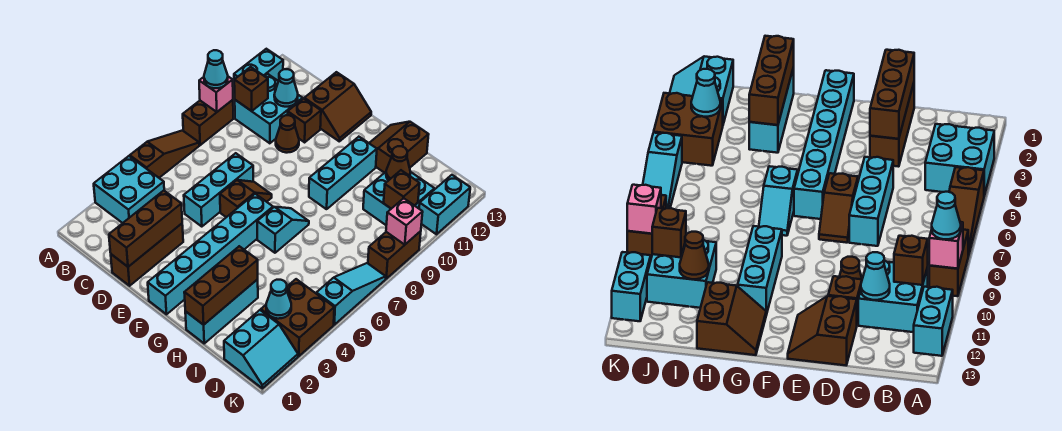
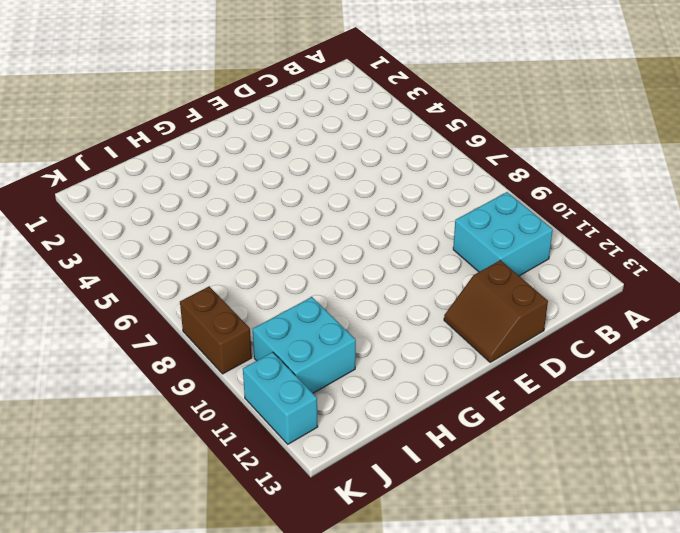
none -> cyan brick A3:B4 level 1
none -> brown slope A5:A7 level 1 top 5
none -> brown brick A8:A9 level 1
none -> cyan brick A11:A12 level 1

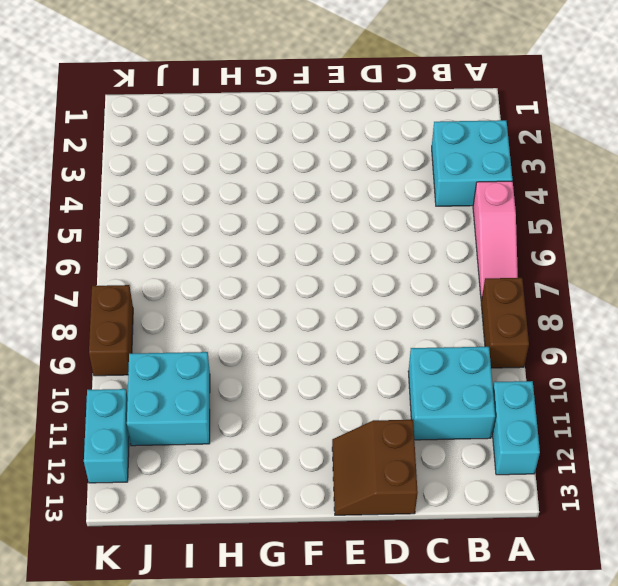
pink slope A5:A7 level 1 top 5 -> brown slope A5:A7 level 1 top 5
none -> brown brick D1:D3 level 1
none -> cyan brick D5:D7 level 1
none -> brown cone D10 level 1
none -> brown brick D11 level 1

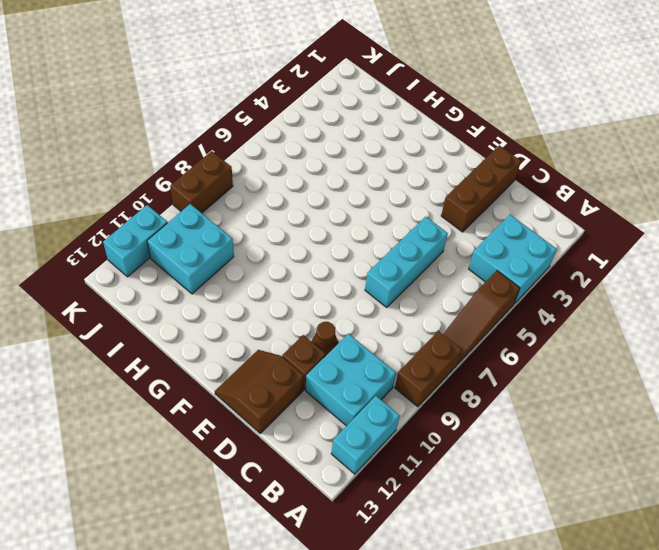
none -> brown slope E6:E7 level 1 top 6
none -> cyan brick F1:F6 level 1
none -> cyan slope G6:G7 level 1 top 6
none -> cyan brick G9:G11 level 1

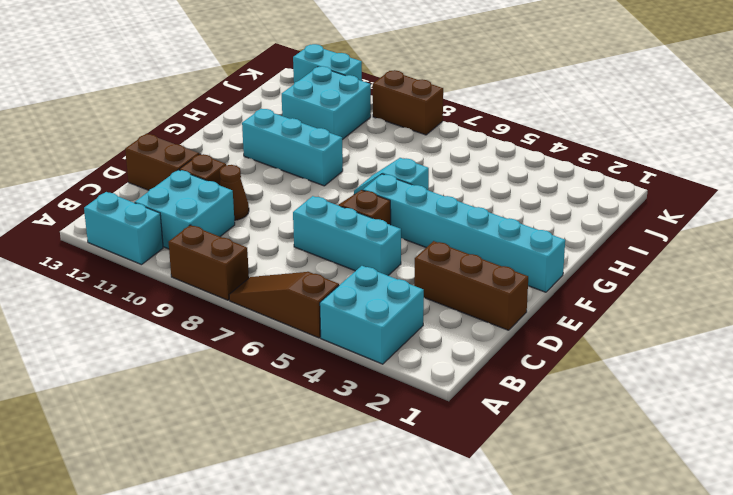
none -> brown slope G12:H13 level 1 top H
none -> cyan brick H1:H3 level 1
none -> cyan slope J1:K2 level 1 top J
none -> brown brick J3:K4 level 1

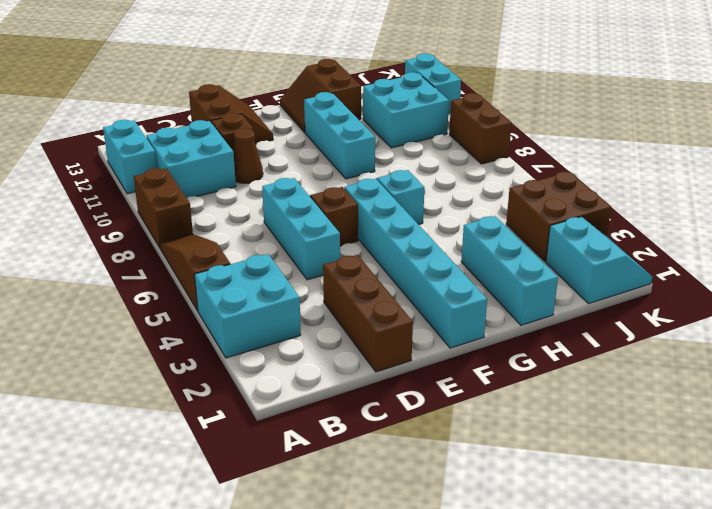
none -> cyan slope K5:K7 level 1 top 5
none -> pink brick A9 level 2
none -> brown brick B10 level 2
none -> cyan cone C11 level 2

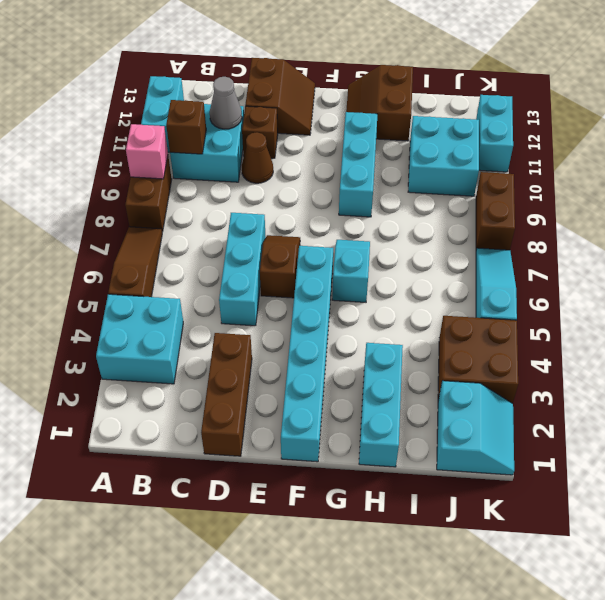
grey cone C11 level 2 -> cyan cone C11 level 2
none -> brown brick D1:D3 level 2
none -> brown brick H1:H3 level 2
none -> brown cone I11 level 2
none -> cyan cone J3 level 2

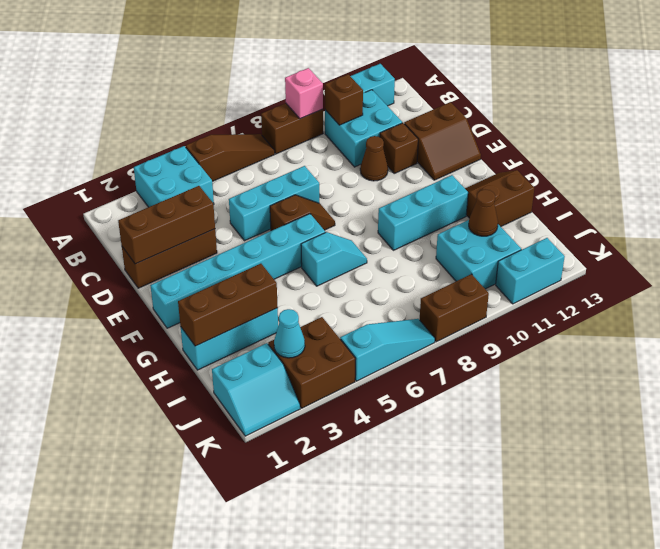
none -> cyan cone C11 level 2
none -> brown brick J10 level 2
none -> pink brick K9 level 2
none -> cyan cone A9 level 3

